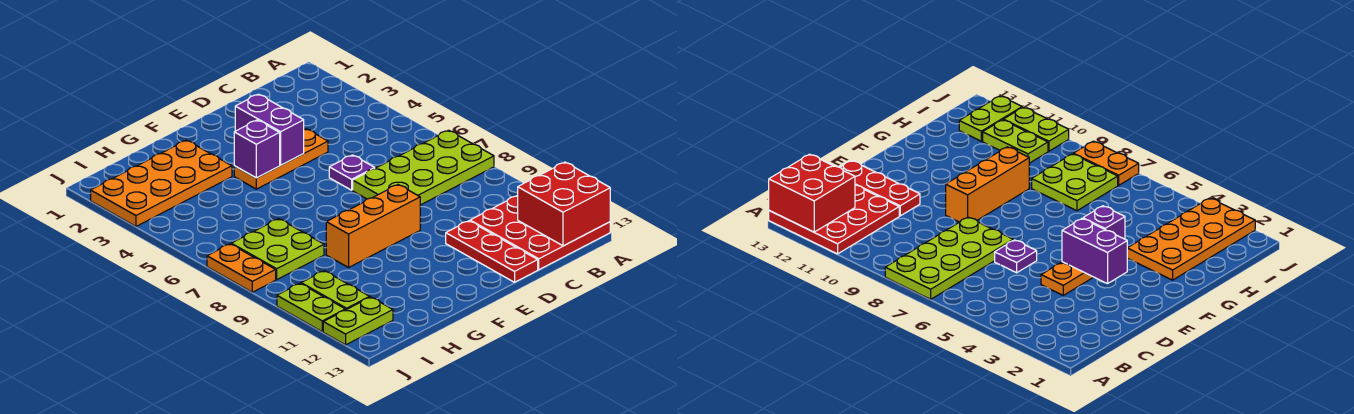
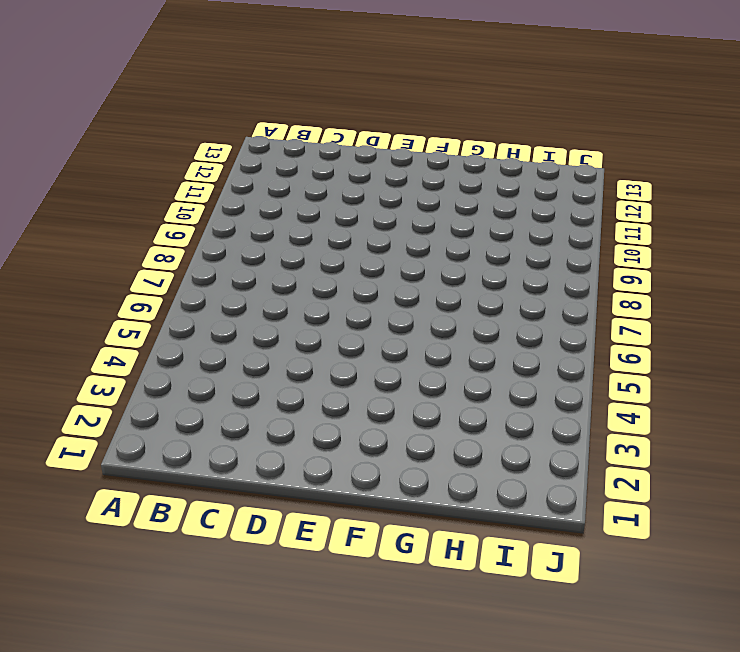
none -> lime plate A7:D8 level 1
none -> red plate A11:C13 level 1
none -> orange plate D4:F4 level 1

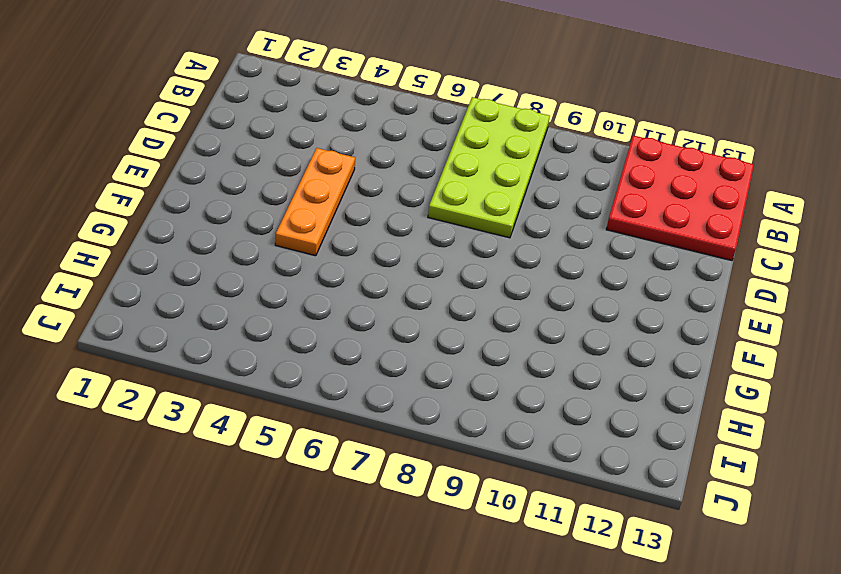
none -> purple plate D6 level 1
none -> red plate D11:D13 level 1
none -> orange brick E9:G9 level 1

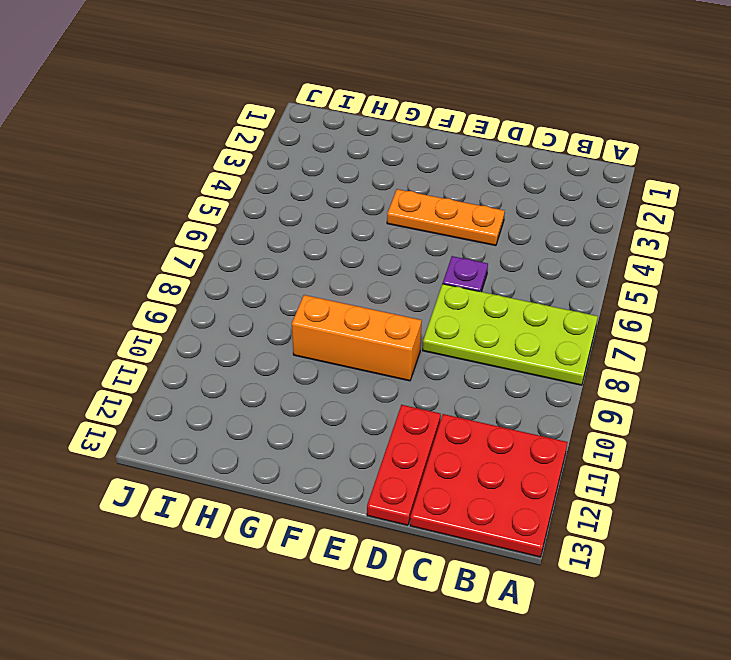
none -> orange plate G2:J3 level 1
none -> lime plate H7:I8 level 1
none -> lime plate I10:I11 level 1

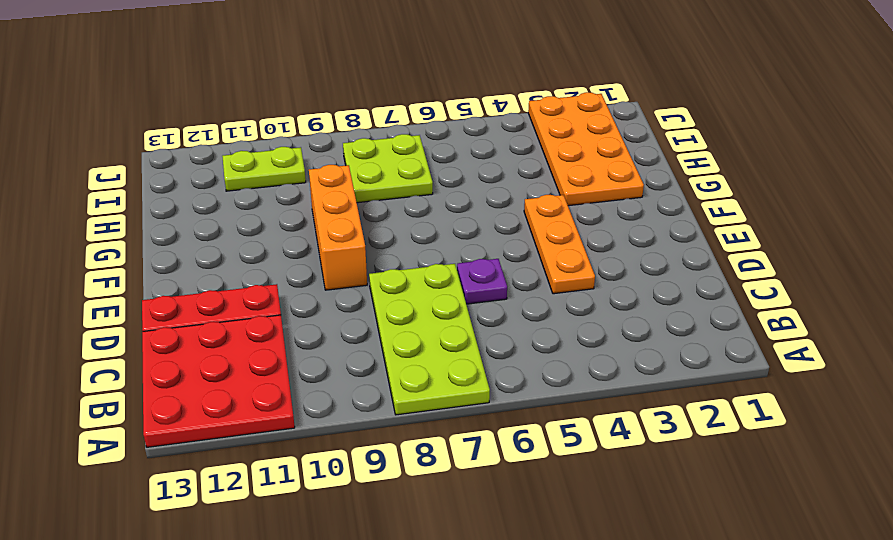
none -> lime plate I12:J12 level 1
none -> orange plate J7:J8 level 1
none -> lime plate J10:J11 level 1

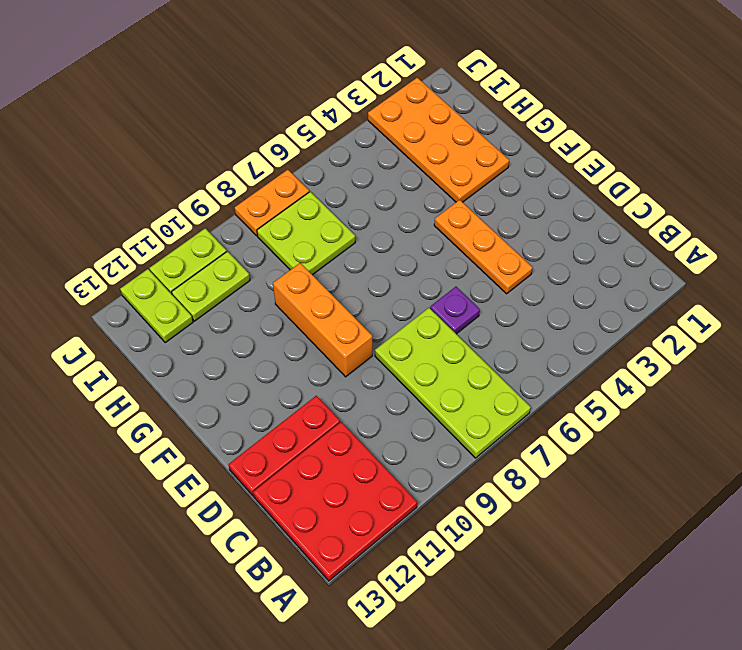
none -> red brick A12:B13 level 2
none -> purple brick E3:E4 level 2
none -> purple brick F4 level 2

